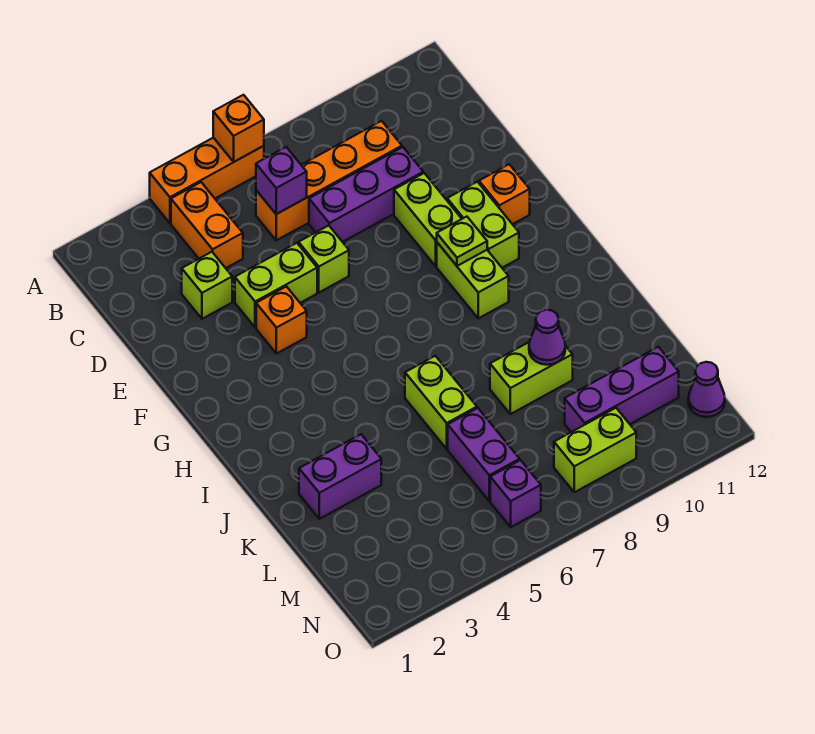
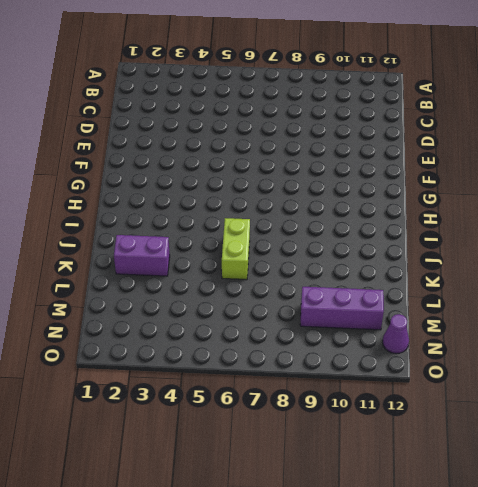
none -> orange brick A4:A6 level 1
none -> orange brick B4:C4 level 1
none -> orange brick C6:C9 level 1

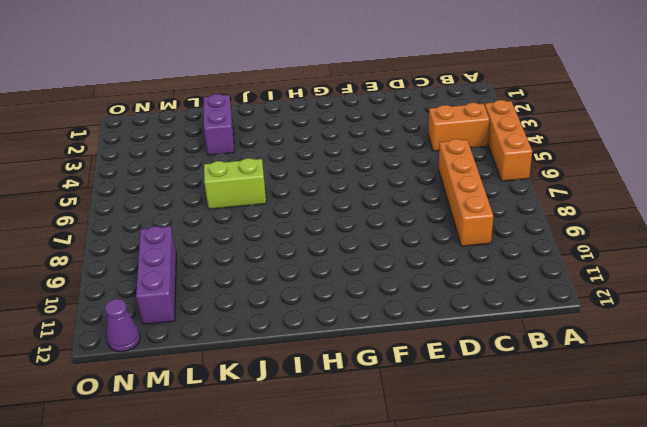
none -> lime brick D3 level 1
none -> purple brick D7:D9 level 1
none -> lime brick E4:E5 level 1

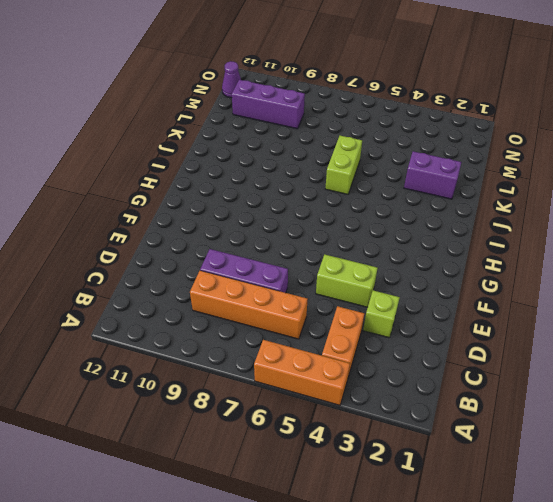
none -> lime brick E6 level 1
none -> lime brick E9:F9 level 1
none -> orange brick F4 level 1

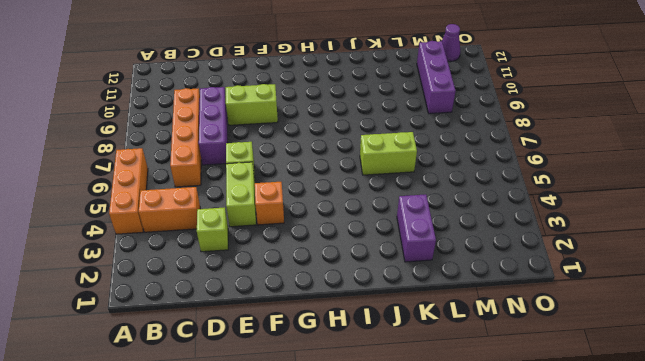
none -> lime brick F10:G10 level 1
none -> orange brick F11 level 1
none -> lime brick G9:H9 level 1

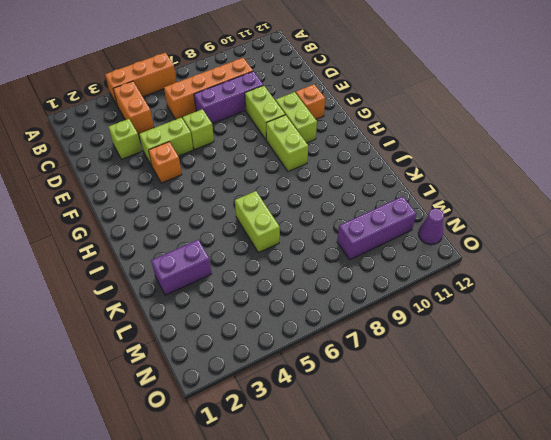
none -> lime brick K8:K9 level 1
none -> purple brick L6:M6 level 1
none -> purple brick N6 level 1

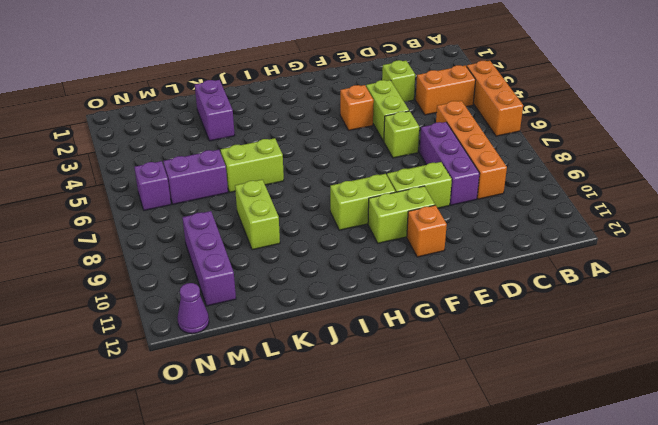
none -> lime brick N8:N9 level 1
none -> orange brick A6 level 2
none -> purple brick C6 level 2

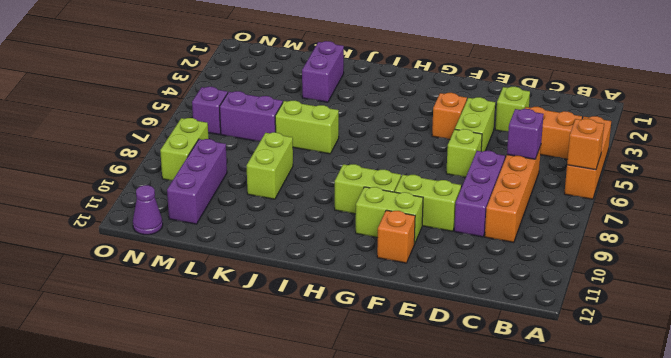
none -> lime plate G9 level 2
none -> purple cone K9 level 2

